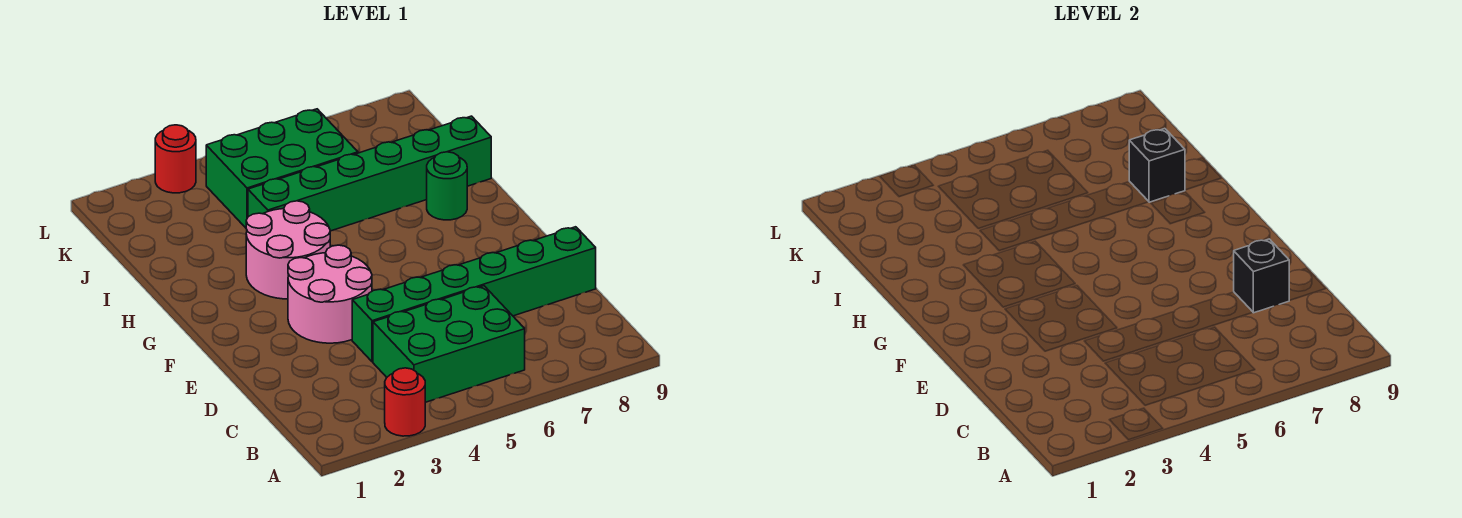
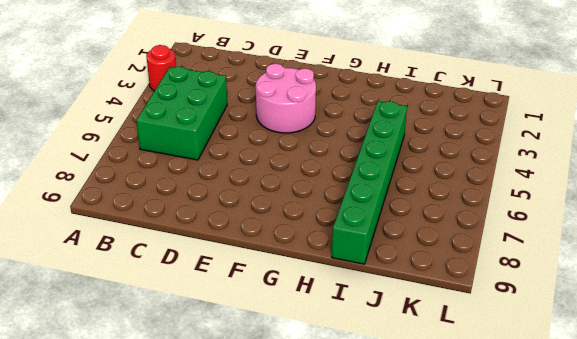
none -> green brick D4:D9 level 1
none -> pink round brick G3:H4 level 1

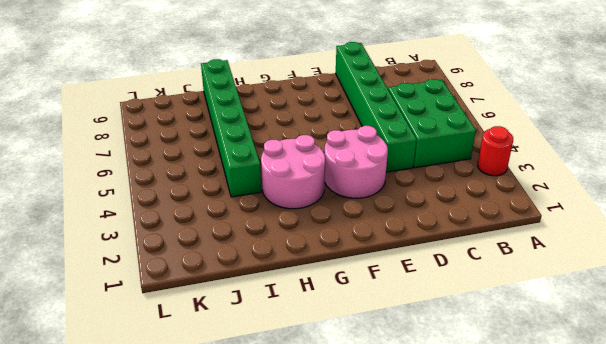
none -> green round brick H8 level 1
none -> green brick J4:K6 level 1

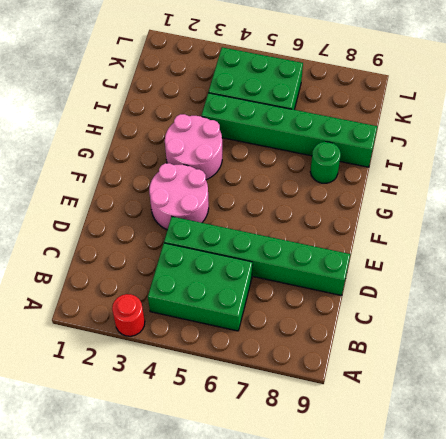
none -> red round brick L3 level 1
none -> black brick D8 level 2

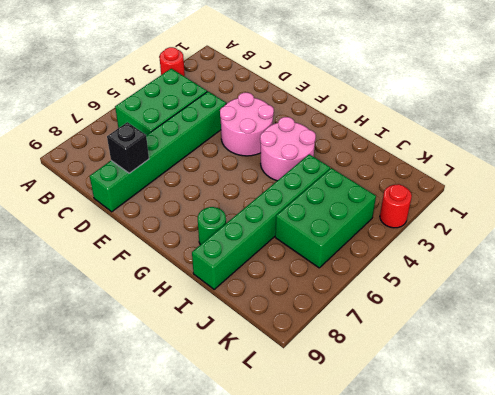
none -> black brick I8 level 2

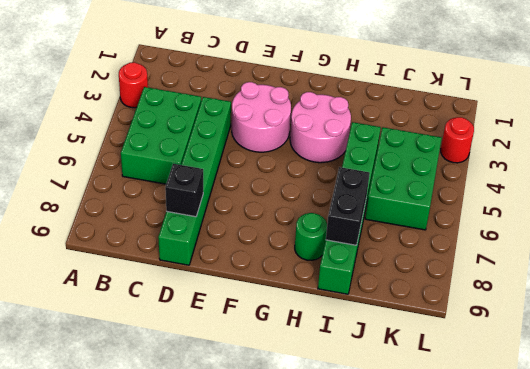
black brick I7:I8 level 2 -> black brick I8 level 2

